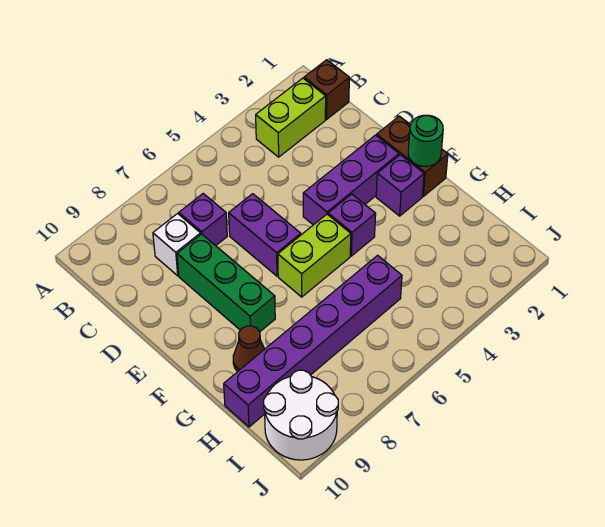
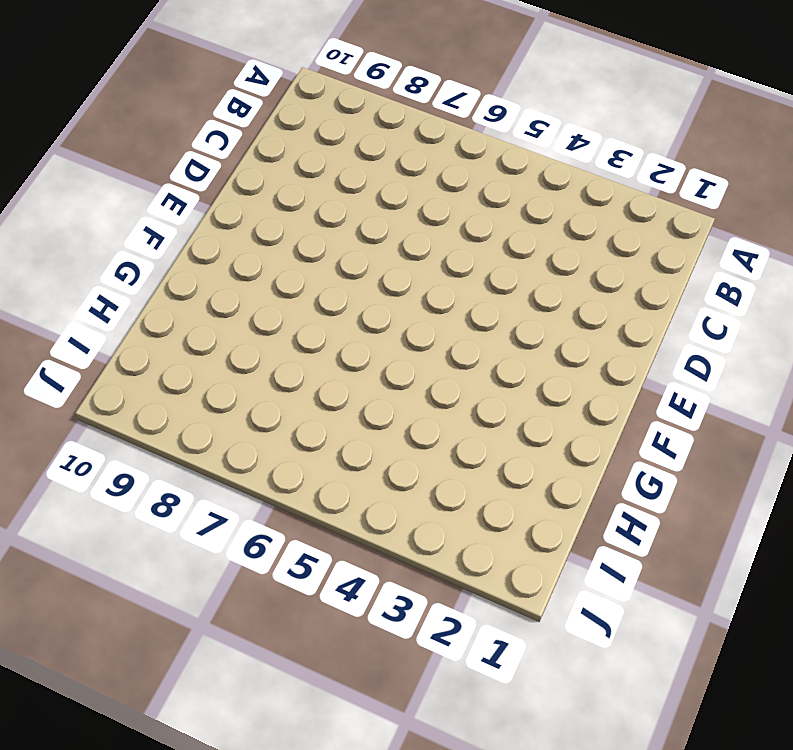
none -> brown brick B1 level 1
none -> lime brick B2:B3 level 1
none -> purple brick C7 level 1

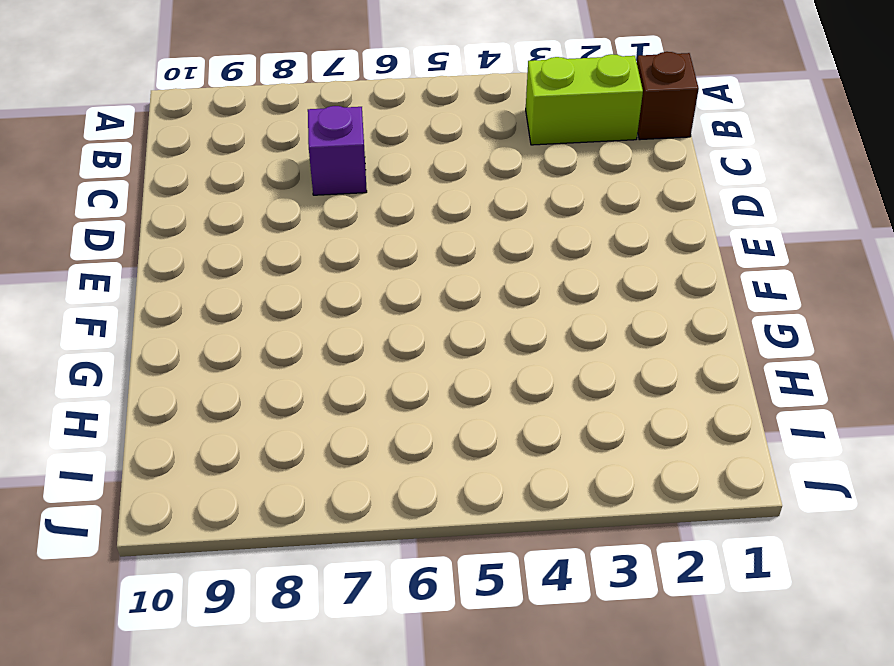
none -> white brick C8 level 1
none -> purple brick D6:E6 level 1
none -> green brick D8:F8 level 1

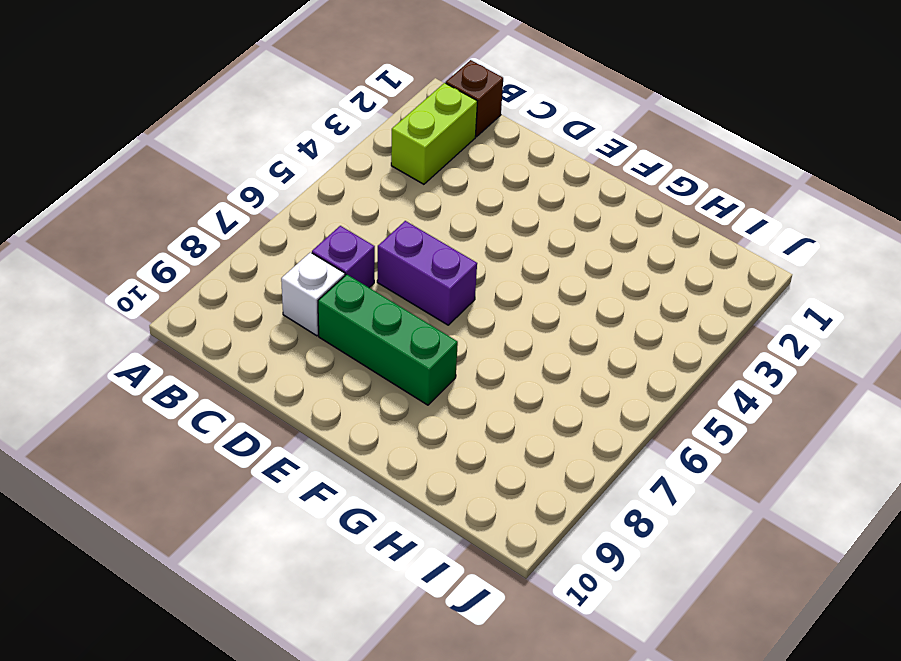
none -> brown brick E1:F1 level 1
none -> purple brick E2:E4 level 1
none -> purple brick F2 level 1

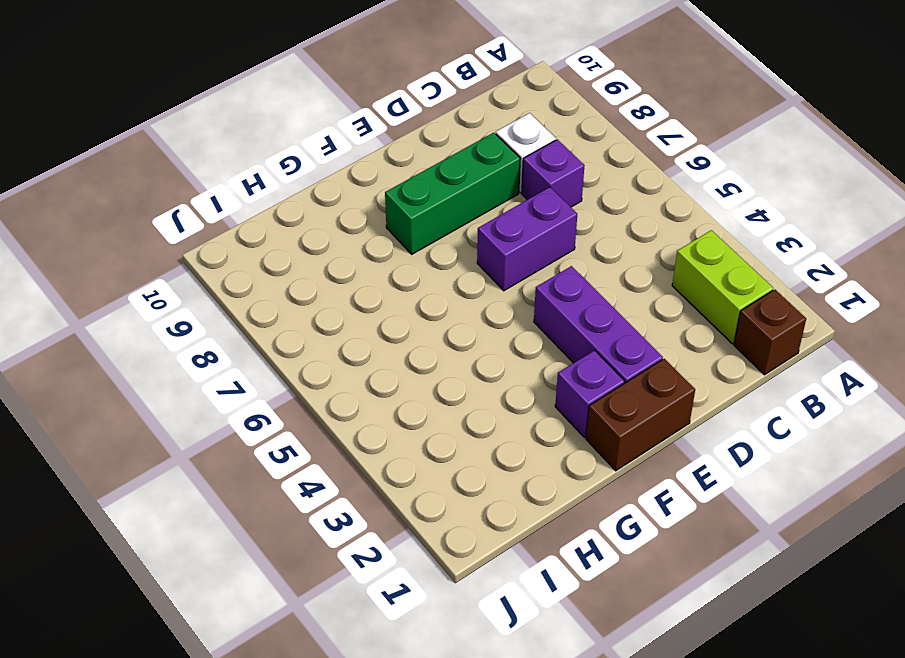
none -> purple brick F4 level 1
none -> lime brick F5:F6 level 1
none -> brown cone G9 level 1

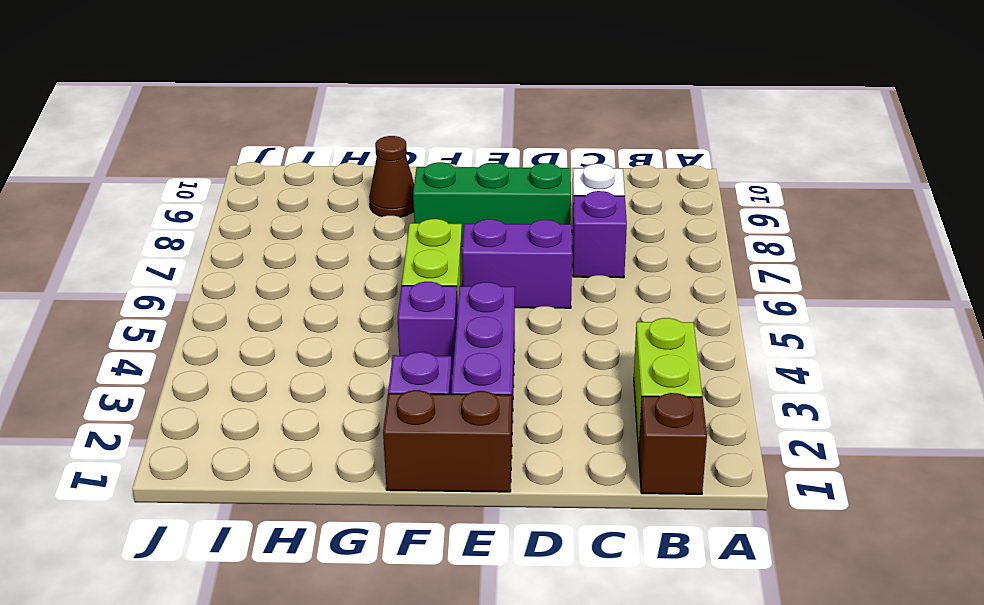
none -> purple brick H5:H10 level 1
none -> white round brick I9:J10 level 1
none -> green round brick F1 level 2

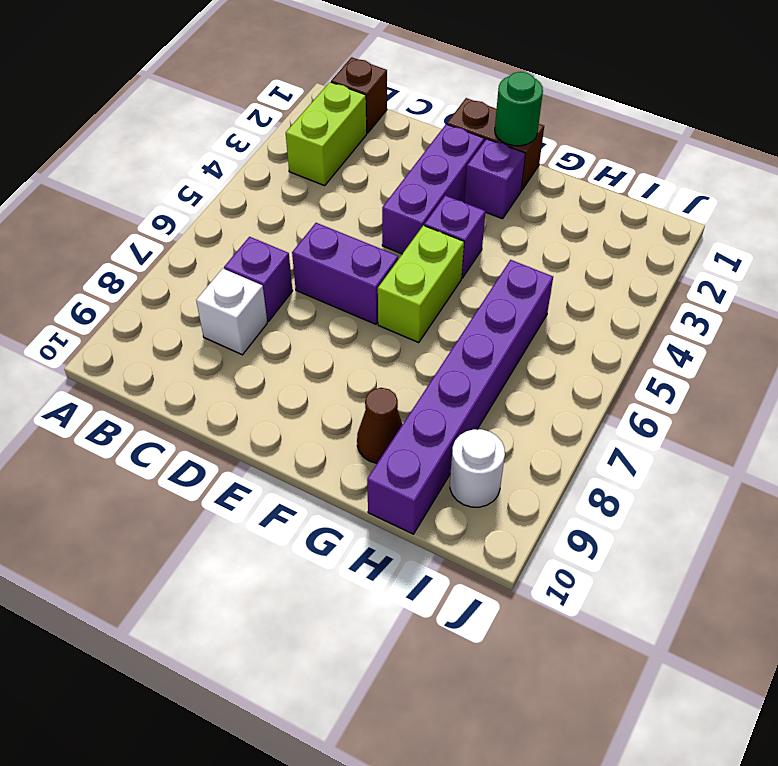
white round brick I9 level 1 -> white round brick I9:J10 level 1
none -> green brick D8:F8 level 1

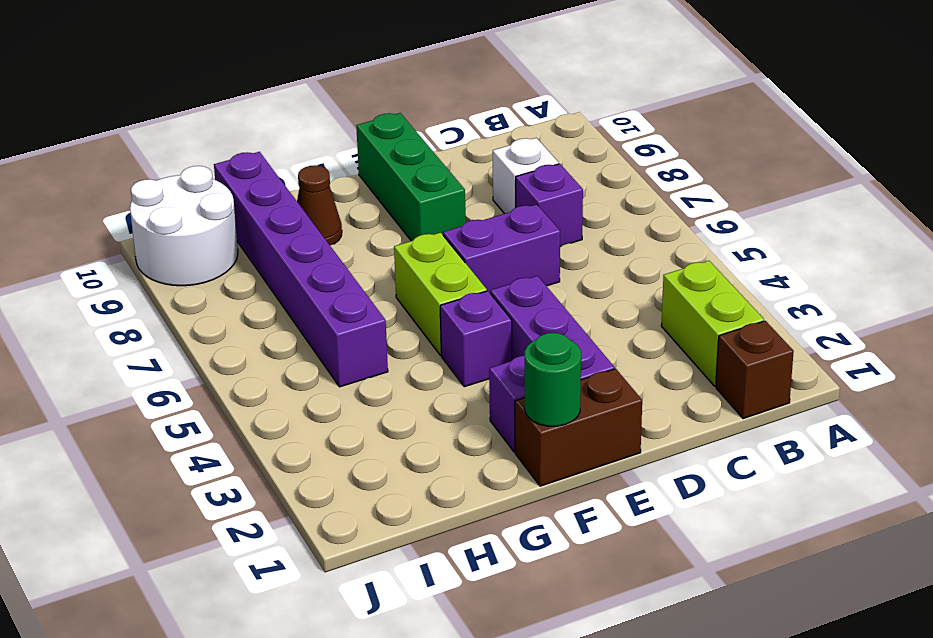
green brick E8:E10 level 1 -> green brick D8:F8 level 1

